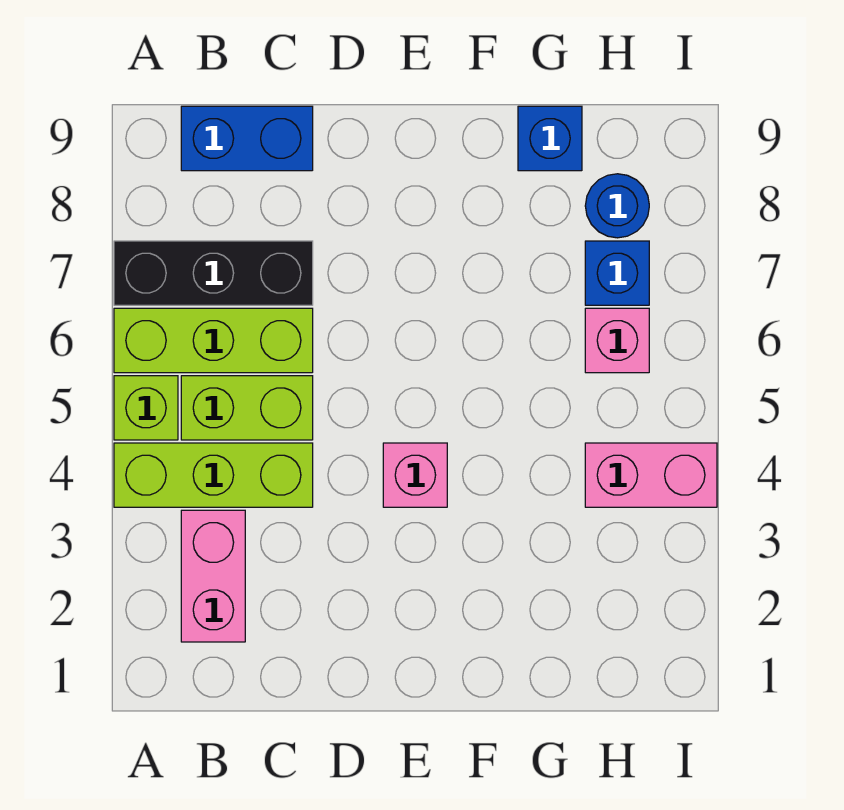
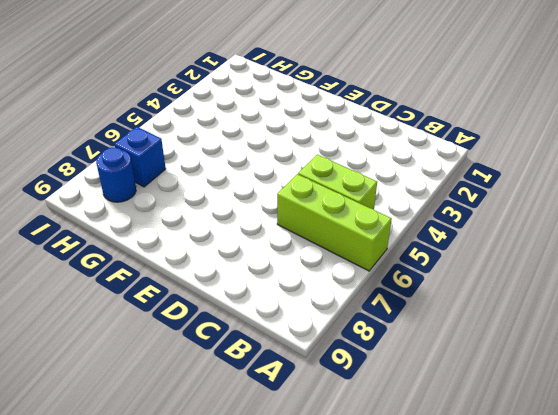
none -> lime brick A4:C4 level 1
none -> lime brick A5 level 1
none -> black brick A7:C7 level 1

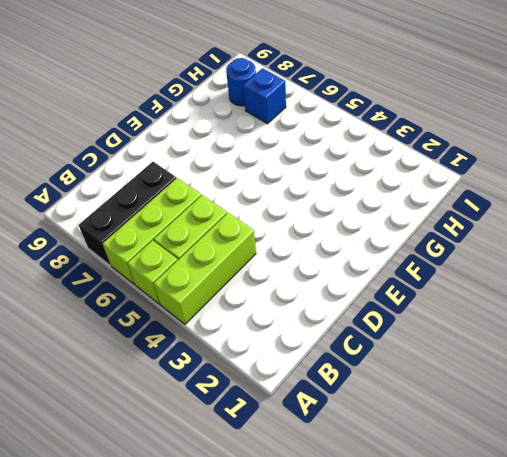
none -> pink brick B2:B3 level 1
none -> blue brick B9:C9 level 1
none -> pink brick E4 level 1

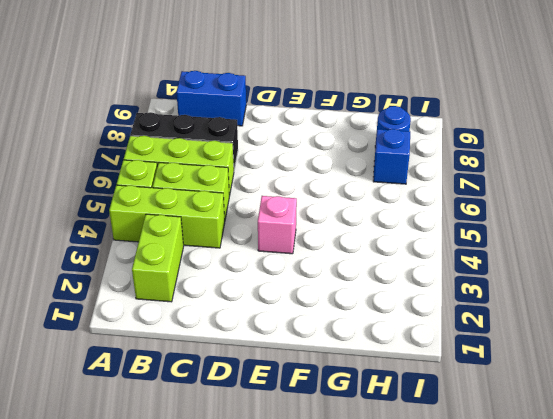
lime brick B2:B3 level 1 -> pink brick B2:B3 level 1
none -> blue brick G9 level 1
none -> pink brick H4:I4 level 1
none -> pink brick H6 level 1

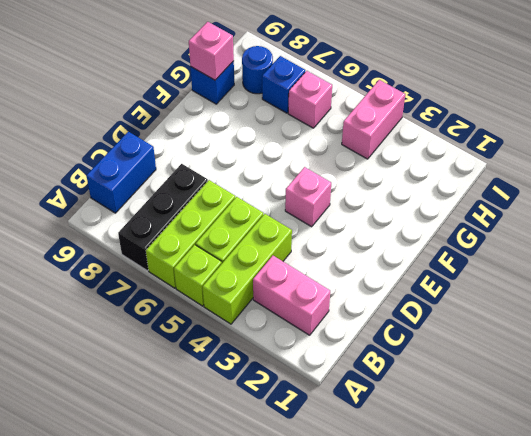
pink brick G9 level 2 -> none

